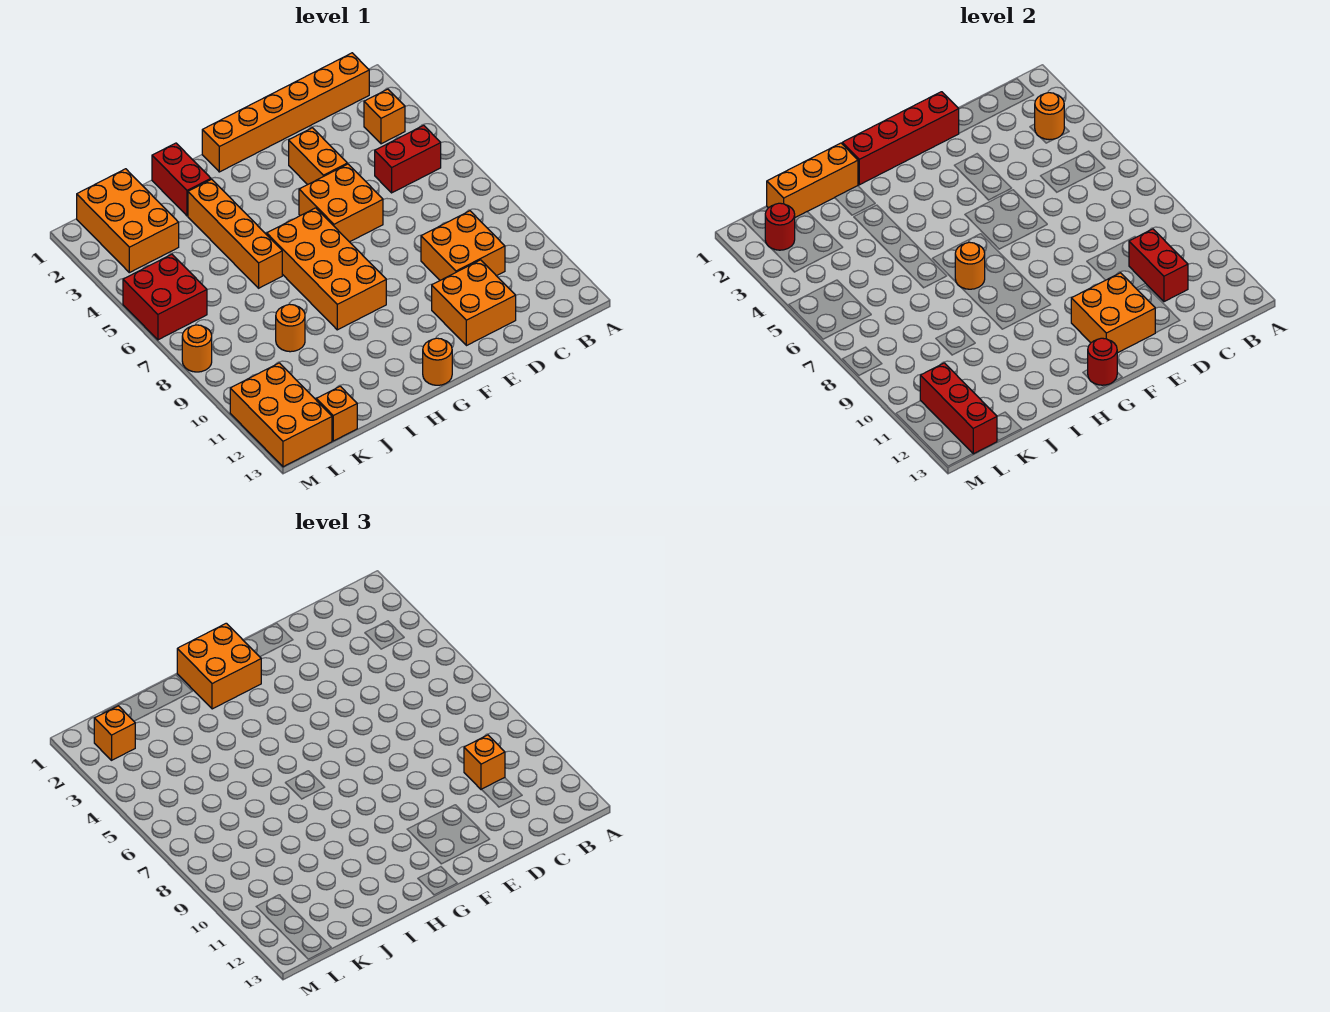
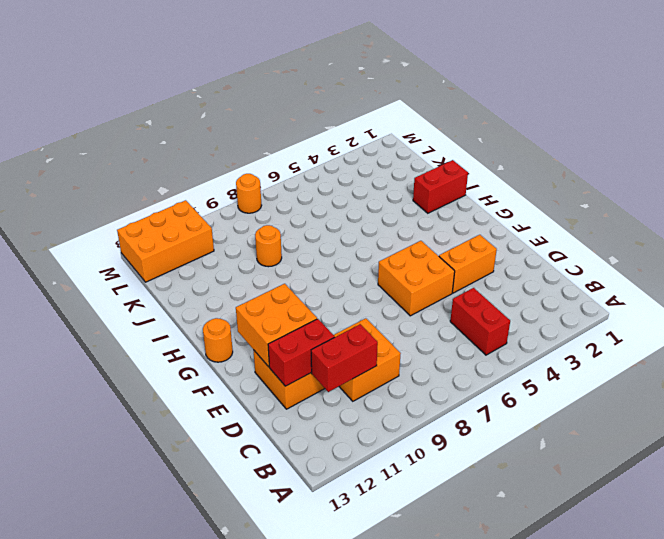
red brick D11:D12 level 2 -> none
none -> orange brick B1:G1 level 1
none -> orange brick B3 level 1
none -> orange brick G6:H9 level 1

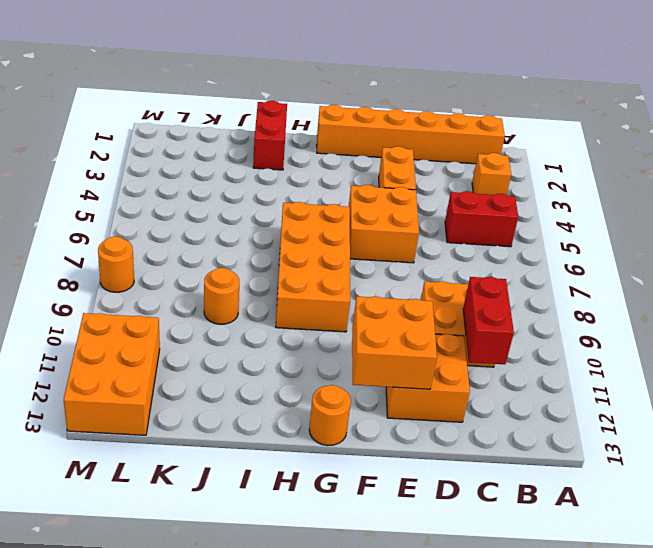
none -> orange brick I3:I6 level 1
none -> orange brick K1:L3 level 1
none -> orange brick K13 level 1

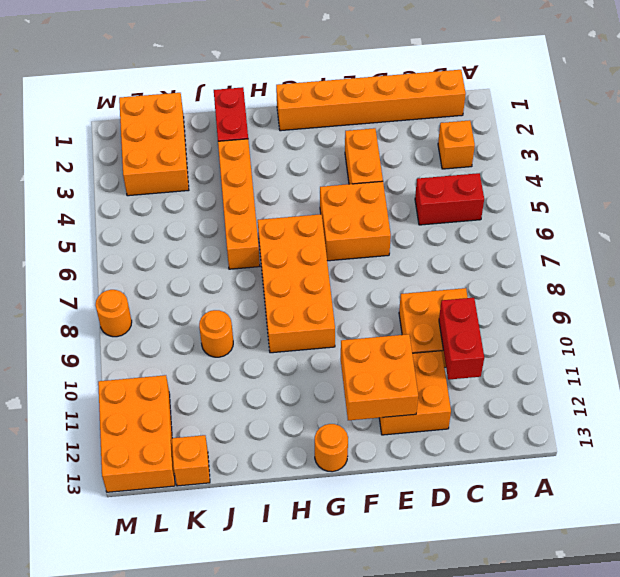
none -> red brick L5:M6 level 1
none -> orange round brick B3 level 2
none -> red brick E1:H1 level 2

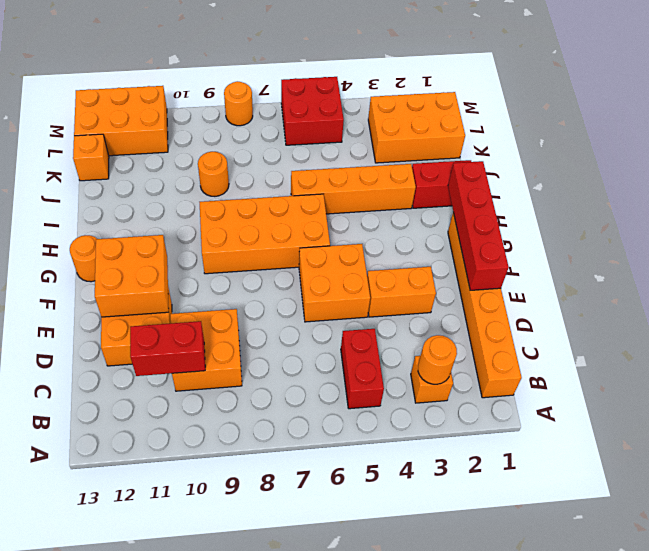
none -> red round brick G13 level 2
none -> orange round brick H7 level 2
none -> orange brick I1:K1 level 2

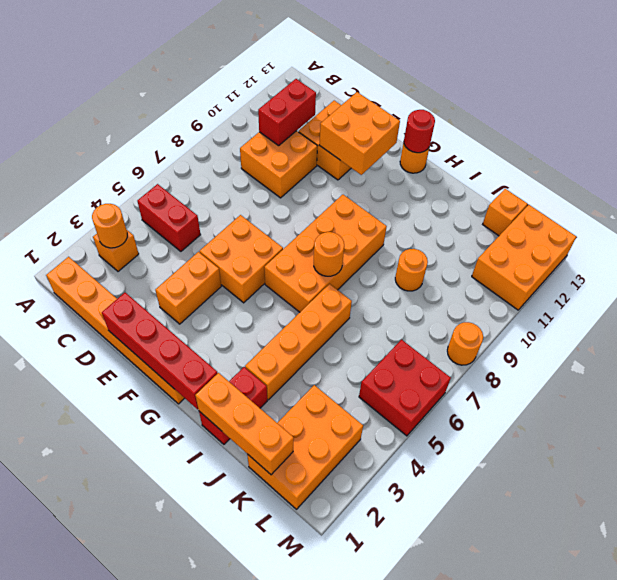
none -> red round brick L2 level 2
none -> red brick L11:L13 level 2
none -> orange brick C10 level 3

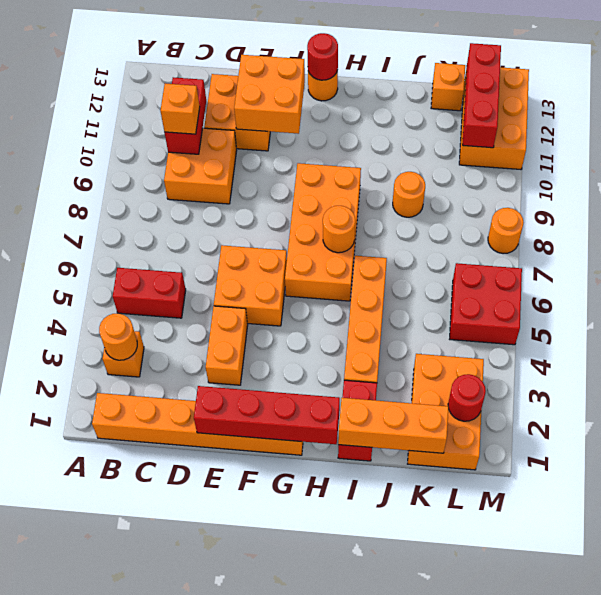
none -> orange brick G1:H2 level 3
none -> orange brick L2 level 3

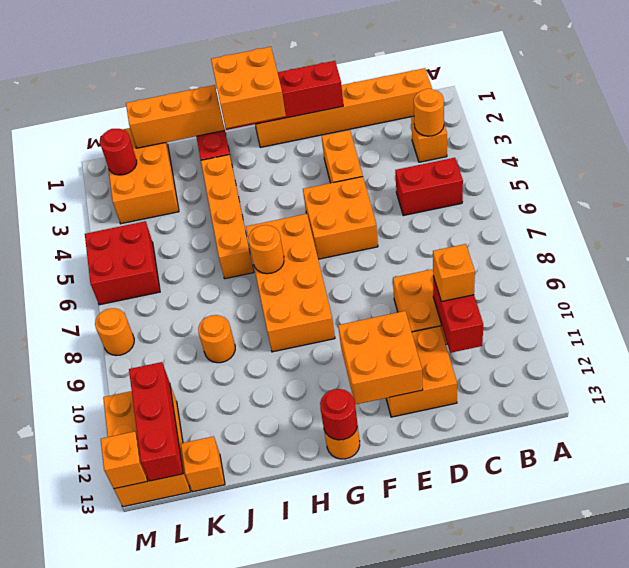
orange brick M13 level 2 -> orange brick L2 level 3

